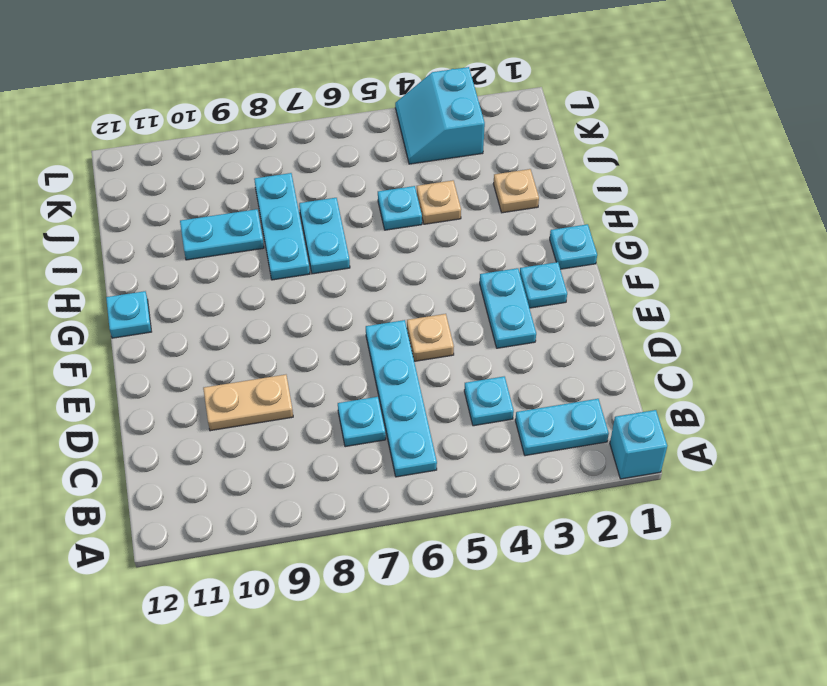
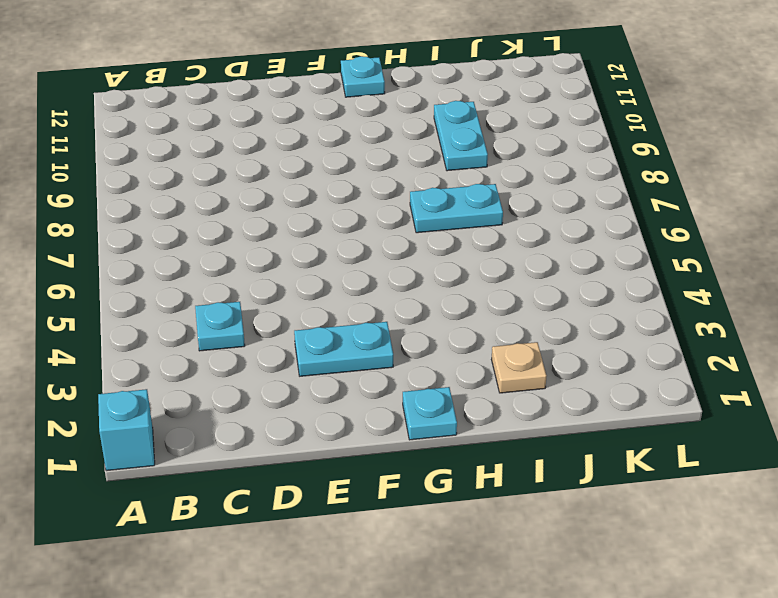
none -> cyan plate B2:B3 level 1
none -> cyan plate B6:E6 level 1
none -> cyan plate C7 level 1

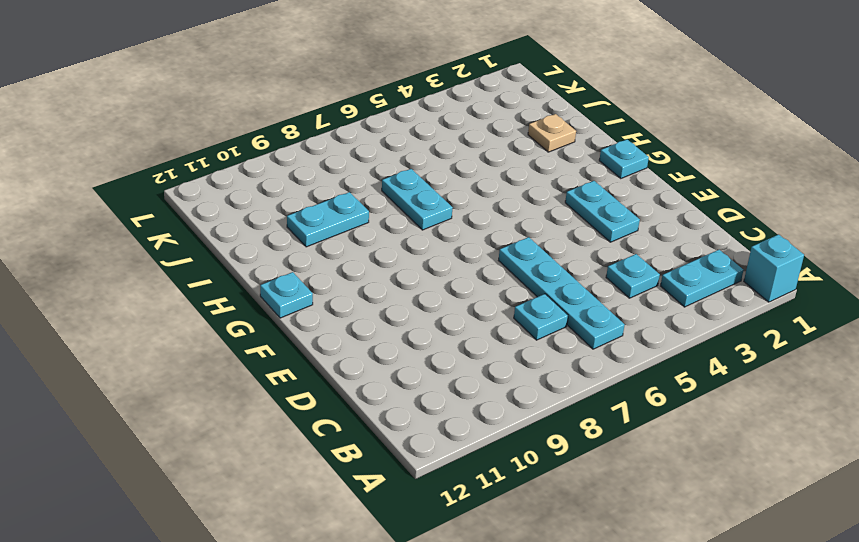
none -> tan plate D9:D10 level 1
none -> tan plate E5 level 1
none -> cyan plate F2 level 1

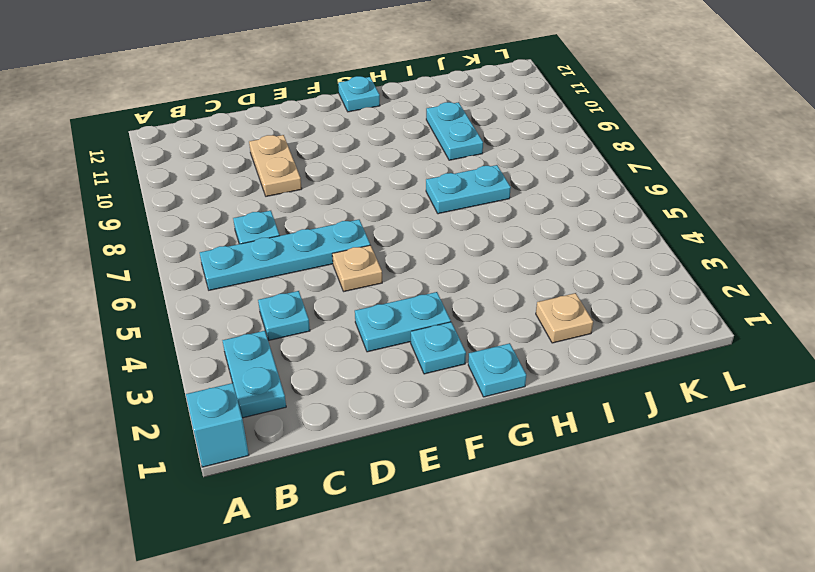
none -> cyan plate H8:J8 level 1
none -> tan plate I4 level 1
none -> cyan plate I5 level 1

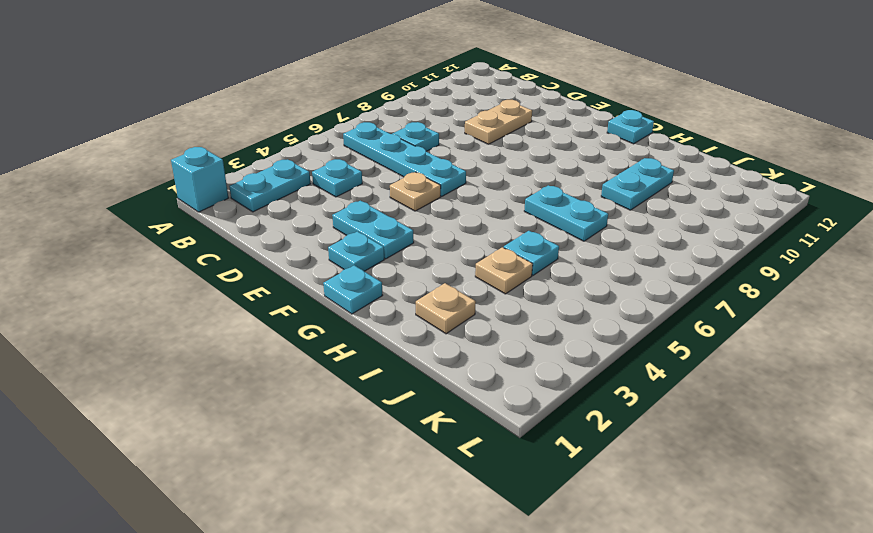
none -> cyan plate H8:J8 level 1
none -> cyan slope K3:L4 level 1 top 3

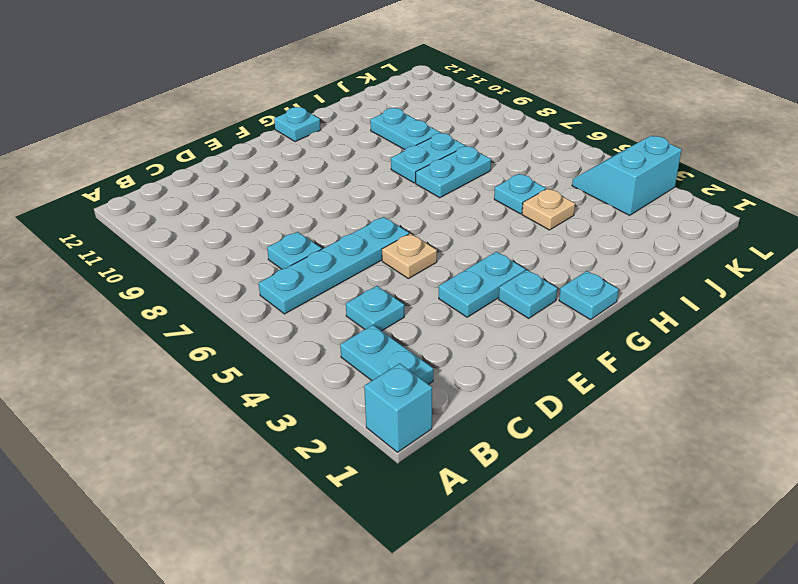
cyan plate H8:I8 level 1 -> cyan plate H8:J8 level 1
none -> tan plate D9:D10 level 1
none -> tan plate I2 level 1

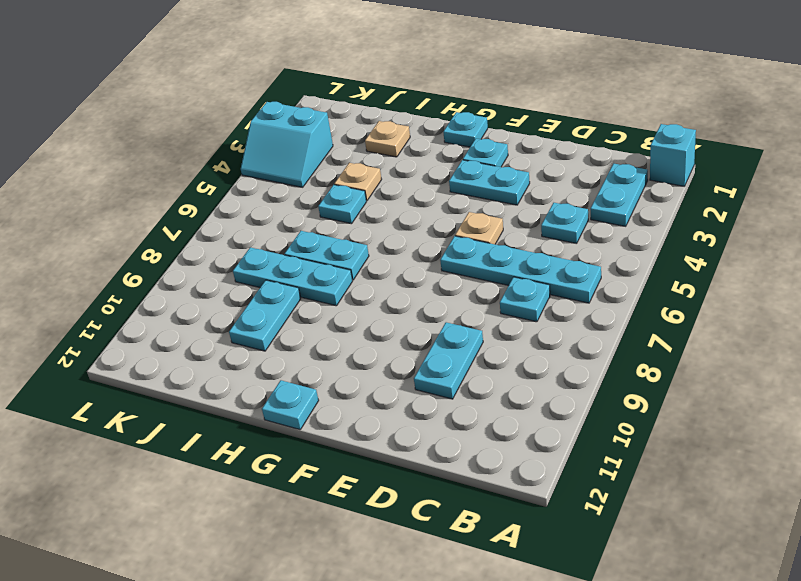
cyan plate D9:D10 level 1 -> tan plate D9:D10 level 1

